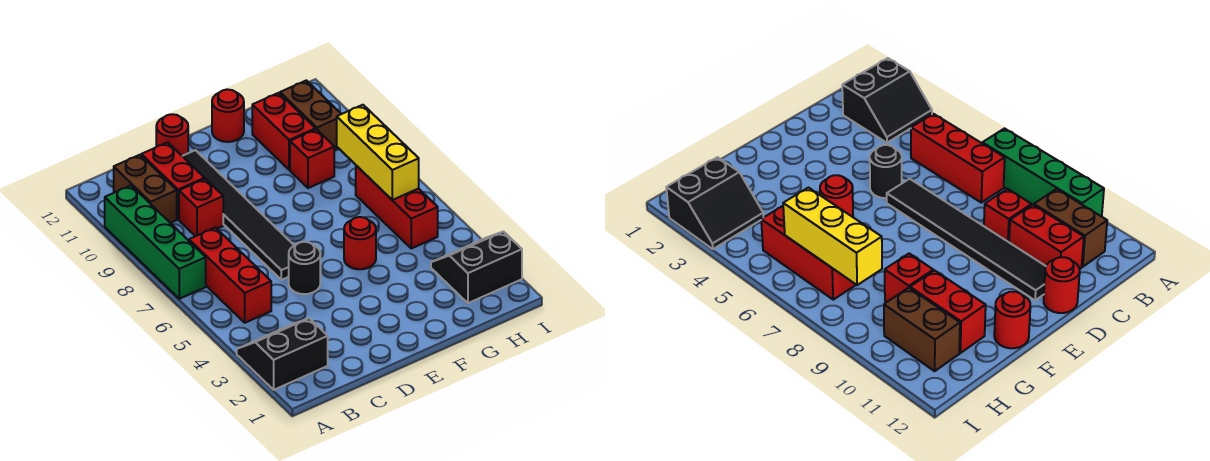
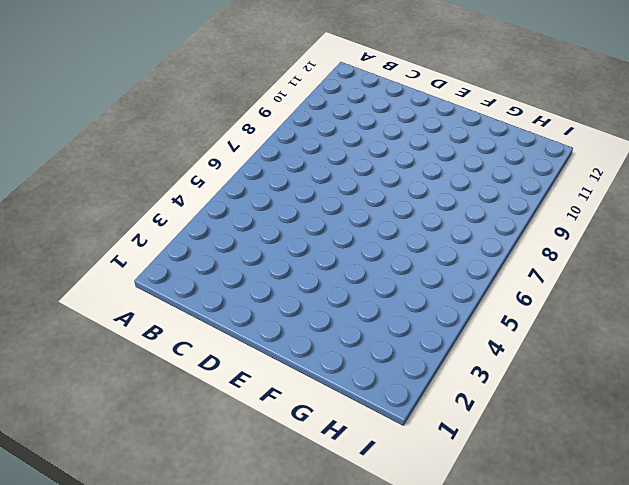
none -> black slope A2:B3 level 1 top 2
none -> green brick A7:A10 level 1
none -> red brick B5:B7 level 1

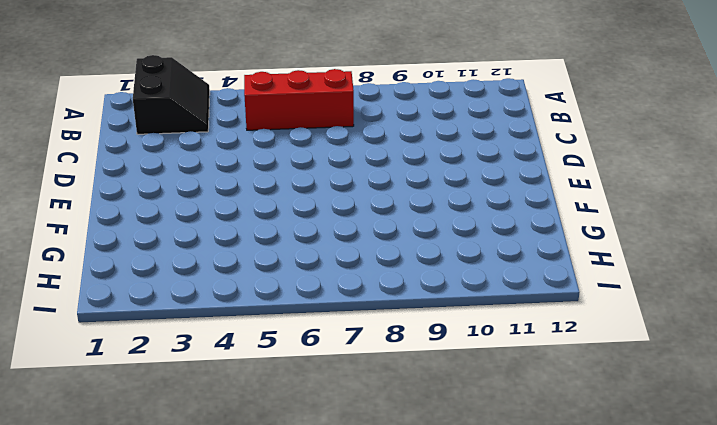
none -> green brick A7:A10 level 1
none -> brown brick B10:B11 level 1
none -> red brick C9 level 1

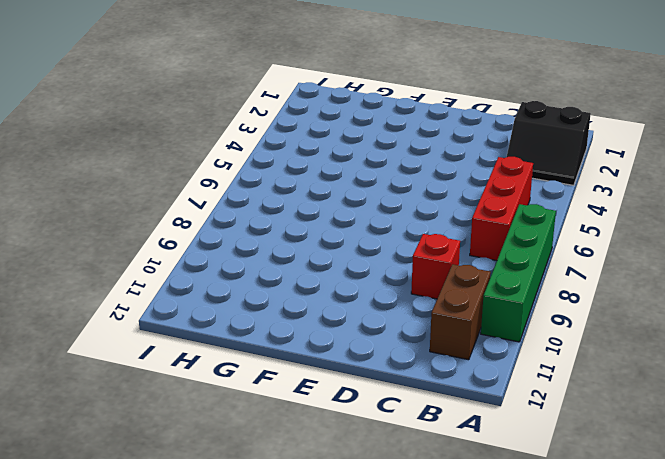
none -> red brick C10:C11 level 1
none -> black round brick D5 level 1
none -> black tile D6:D11 level 1

